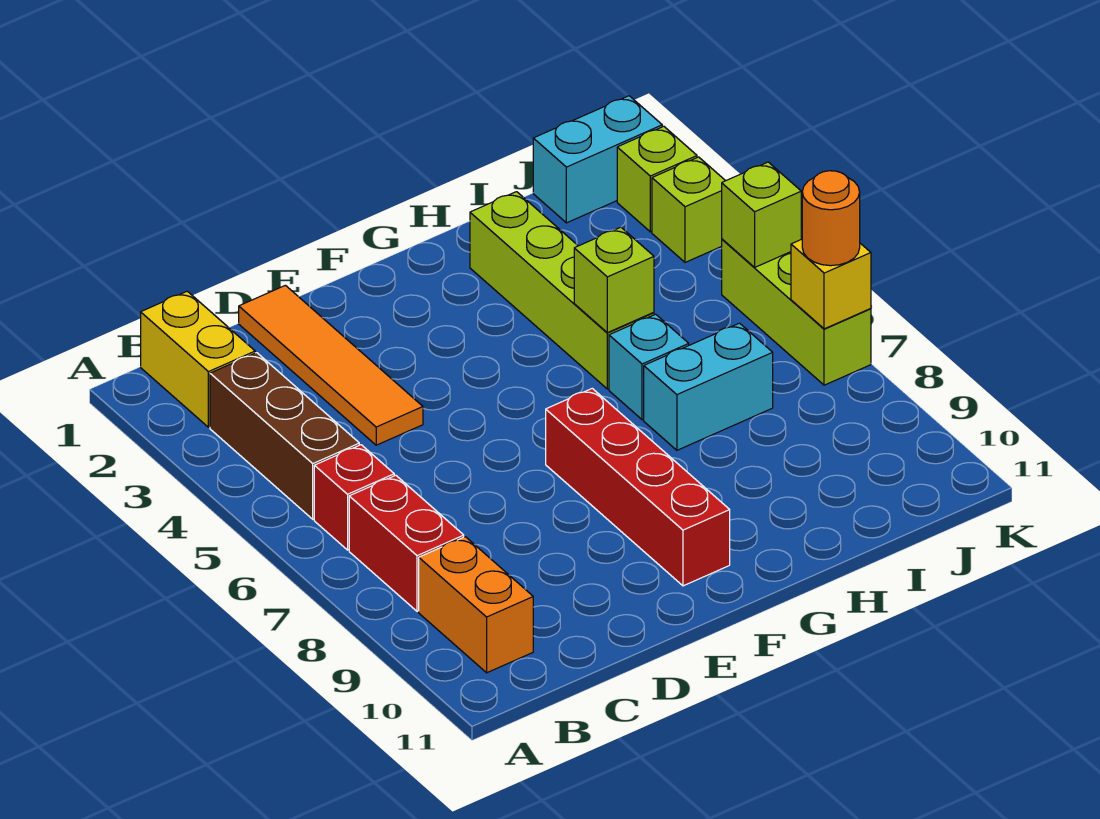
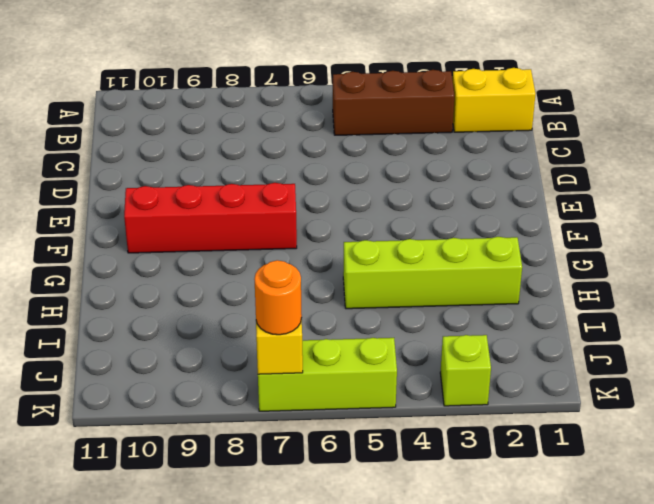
none -> red brick B6 level 1
none -> red brick B7:B8 level 1
none -> orange brick B9:B10 level 1

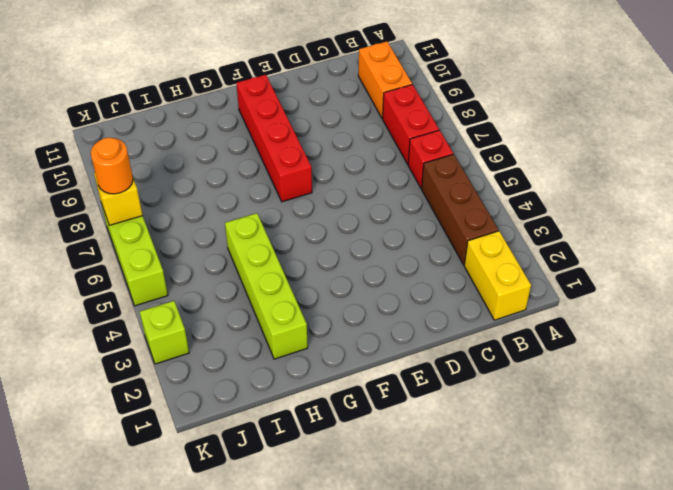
none -> orange tile D1:D4 level 1
none -> cyan brick H6 level 1
none -> cyan brick H7:I7 level 1

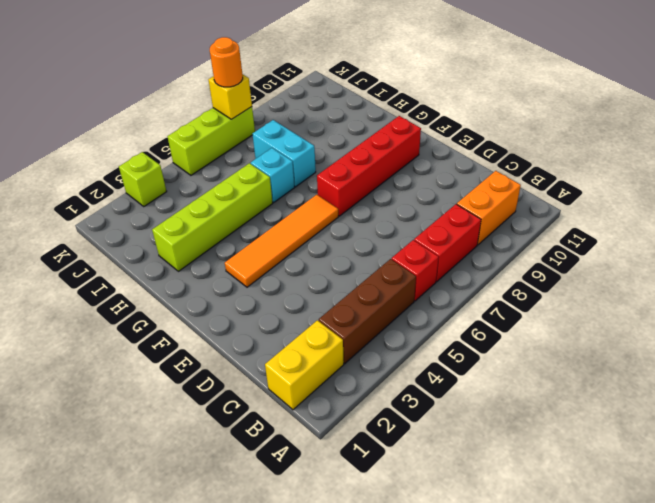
orange tile F3:F6 level 1 -> orange tile D1:D4 level 1
none -> cyan brick J1:K1 level 1
none -> lime brick K2 level 1
none -> lime brick H5 level 2

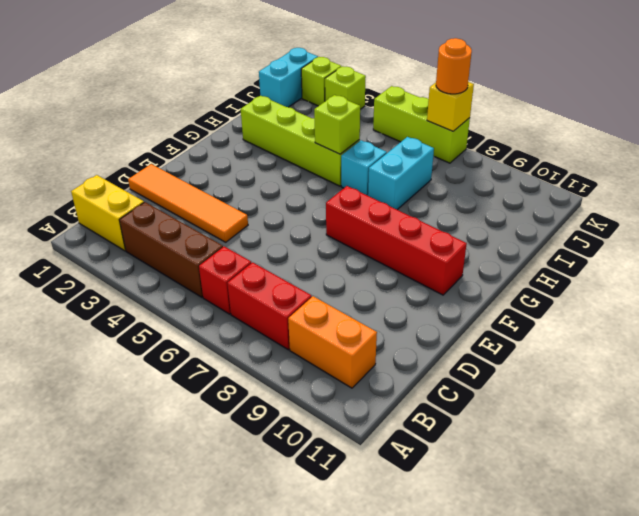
none -> lime brick K5 level 2

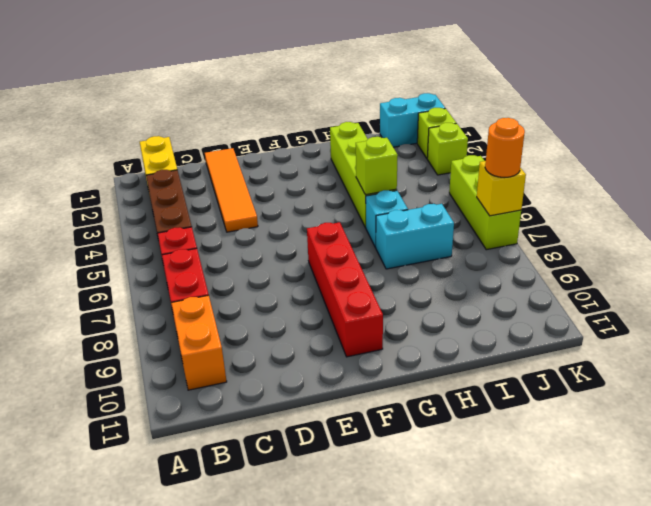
none -> lime brick K5 level 2

